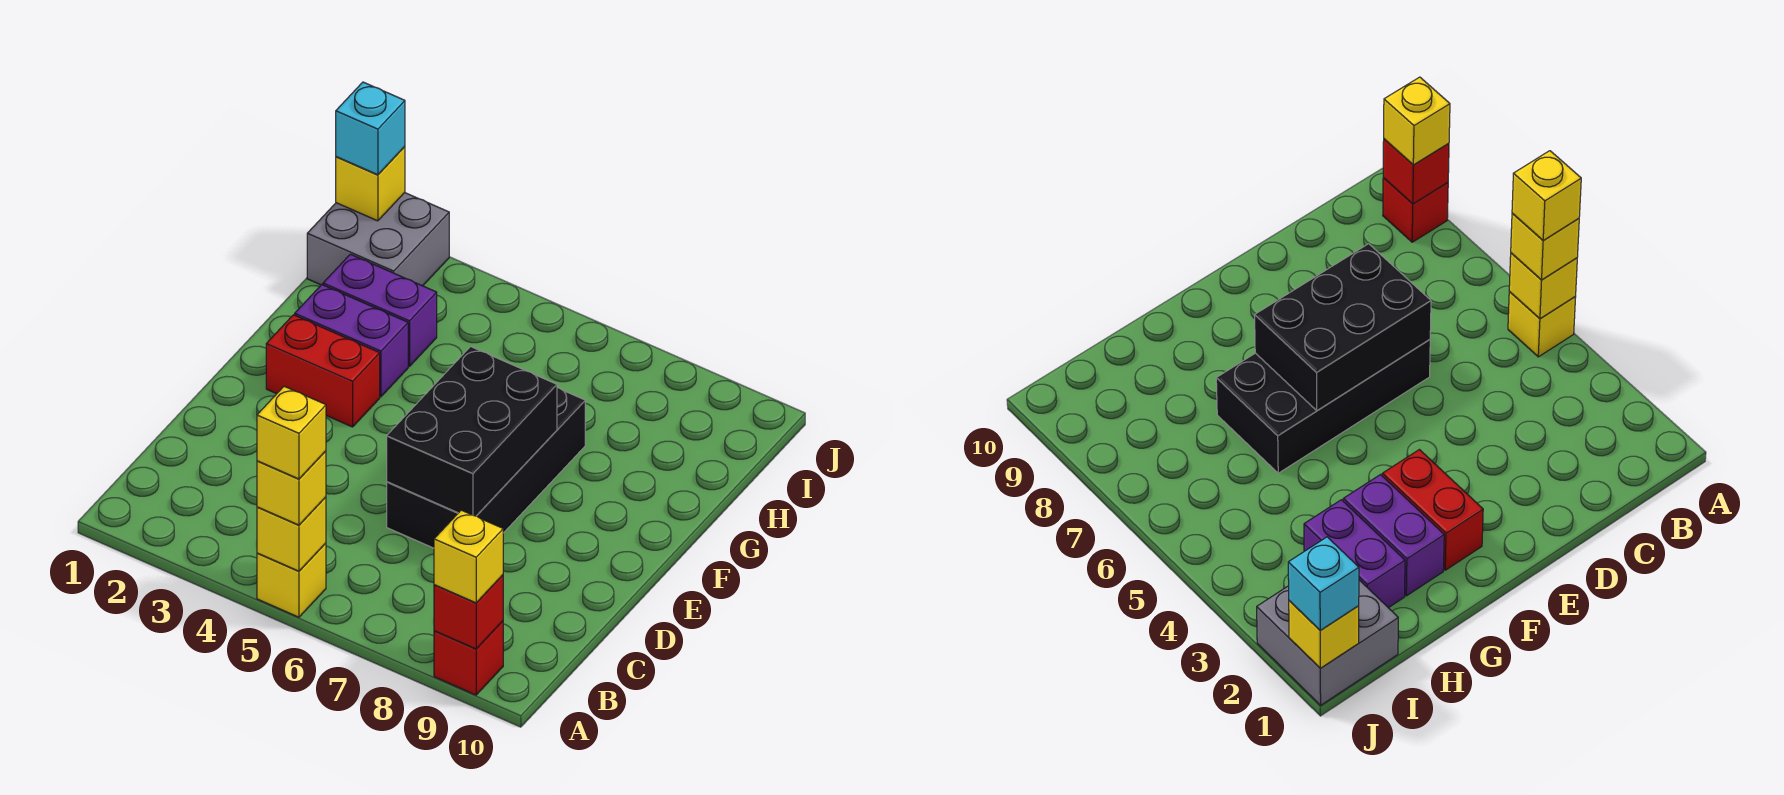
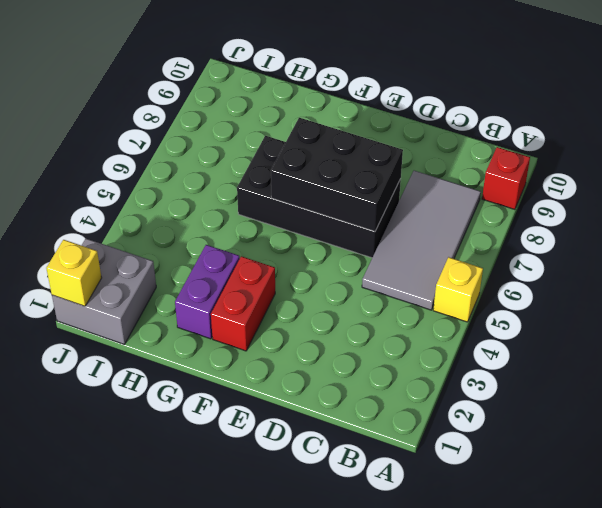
grey tile B5:C8 level 1 -> none
none -> purple brick H2:H3 level 1
none -> yellow brick A5 level 2
none -> red brick A9 level 2

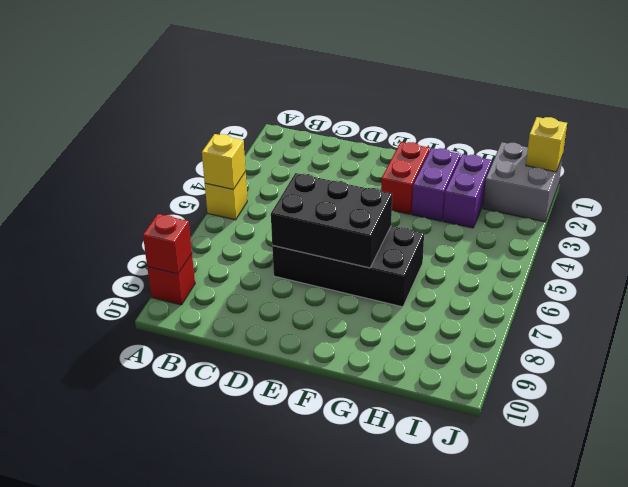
none -> yellow brick A5 level 3
none -> yellow brick A9 level 3
none -> cyan brick J1 level 3

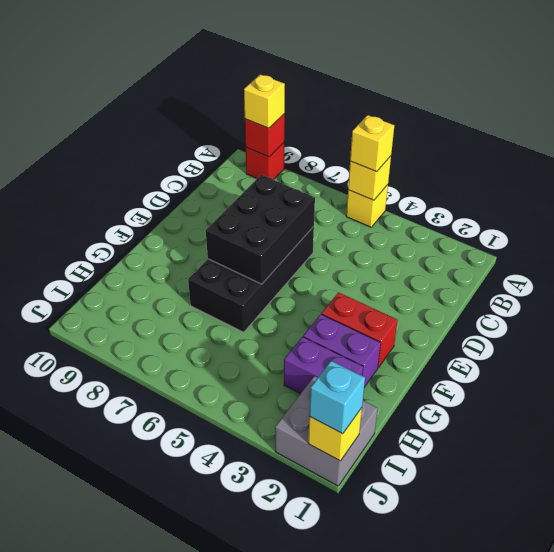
none -> yellow brick A5 level 4

